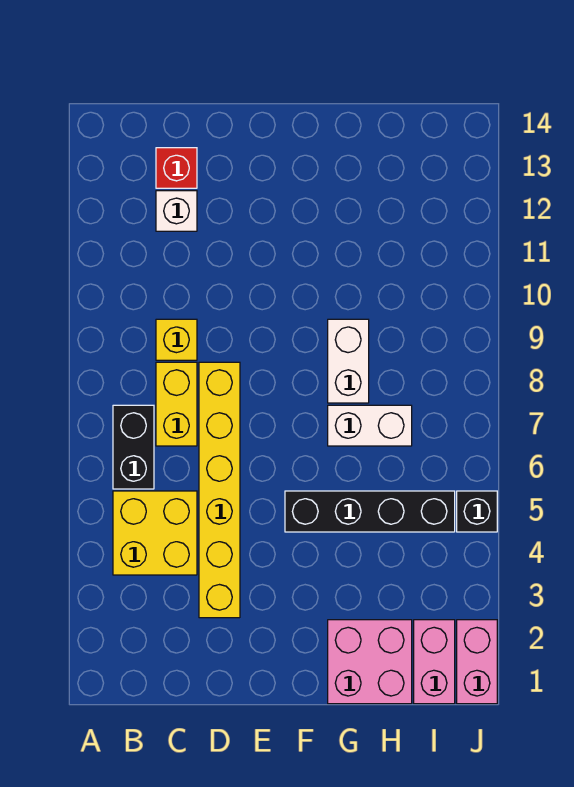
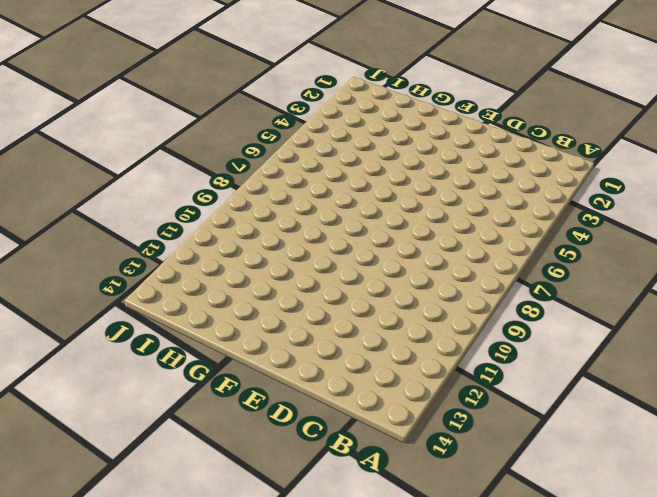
none -> yellow brick B4:C5 level 1
none -> black brick B6:B7 level 1
none -> yellow brick C7:C8 level 1

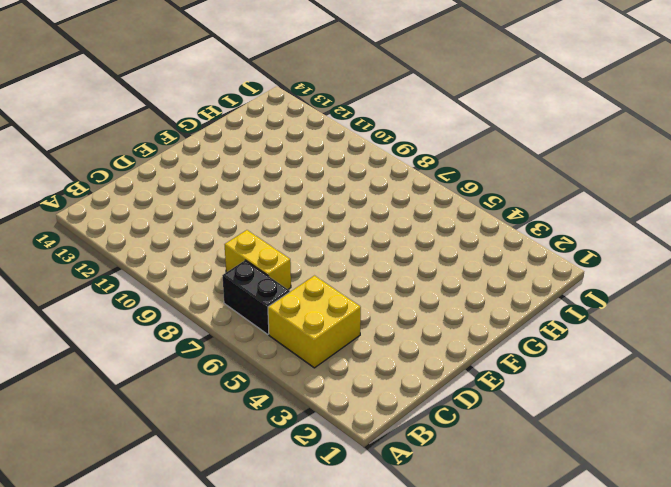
none -> yellow brick C9 level 1
none -> white brick C12 level 1
none -> red brick C13 level 1

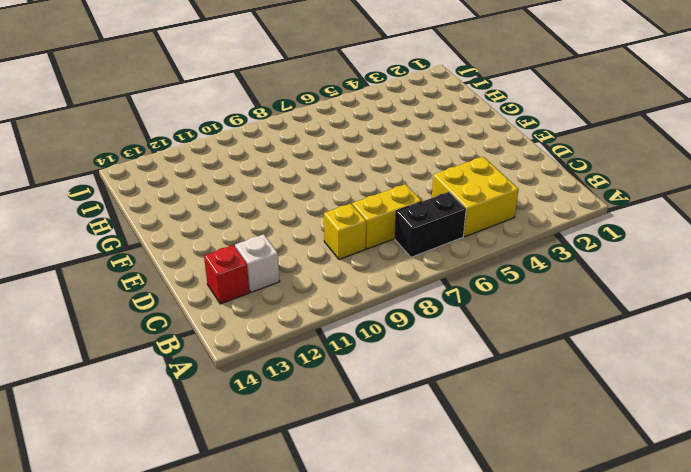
none -> yellow brick D3:D8 level 1
none -> black brick F5:I5 level 1
none -> pink brick G1:H2 level 1

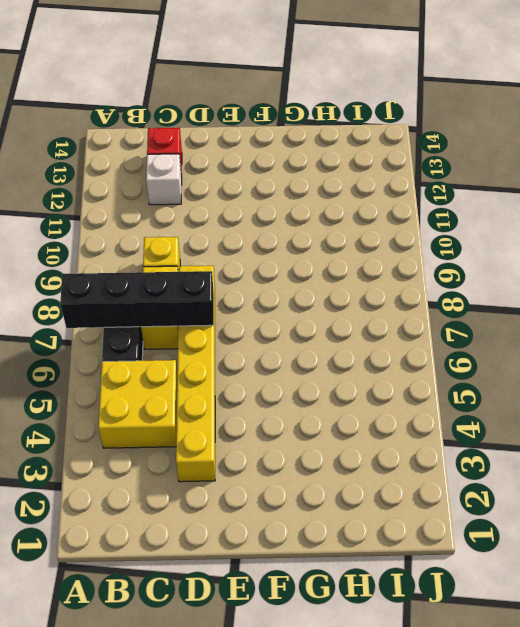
black brick A7:D7 level 2 -> black brick F5:I5 level 1
none -> pink brick G1:H2 level 1
none -> white brick G7:H7 level 1
none -> white brick G8:G9 level 1

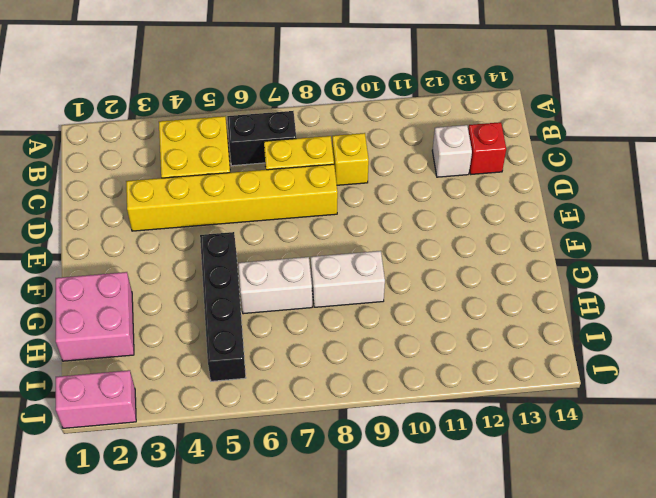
white brick G6:G7 level 1 -> white brick G7:H7 level 1
none -> pink brick I1:I2 level 1
none -> black brick J5 level 1

